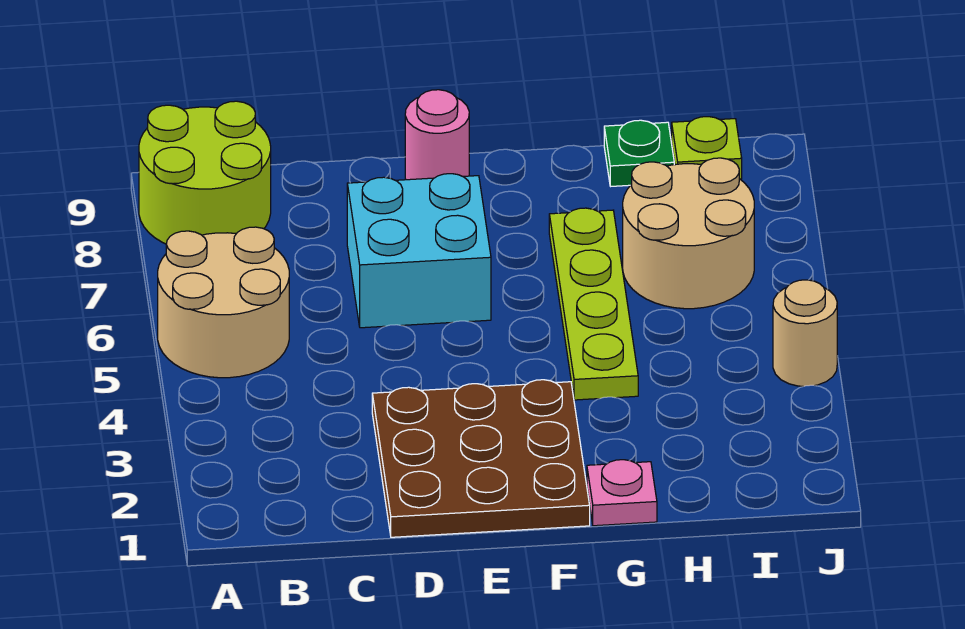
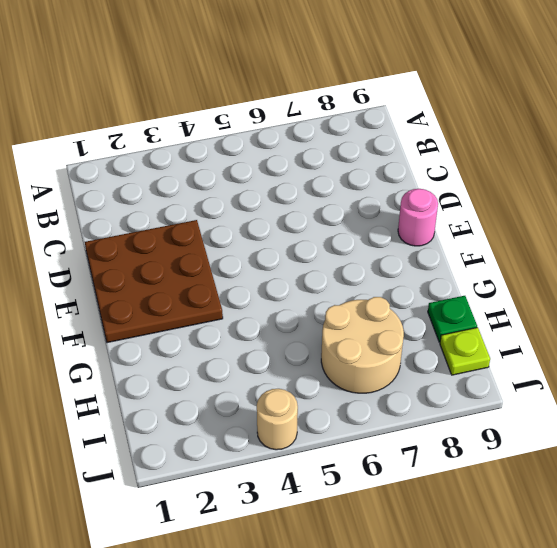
none -> tan round brick A5:B6 level 1
none -> lime round brick A8:B9 level 1

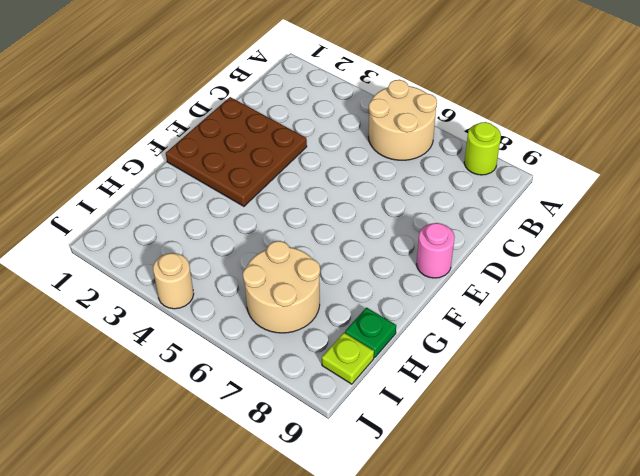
lime round brick A8 level 1 -> lime round brick A8:B9 level 1
none -> cyan brick D6:E7 level 1
none -> pink plate G1 level 1

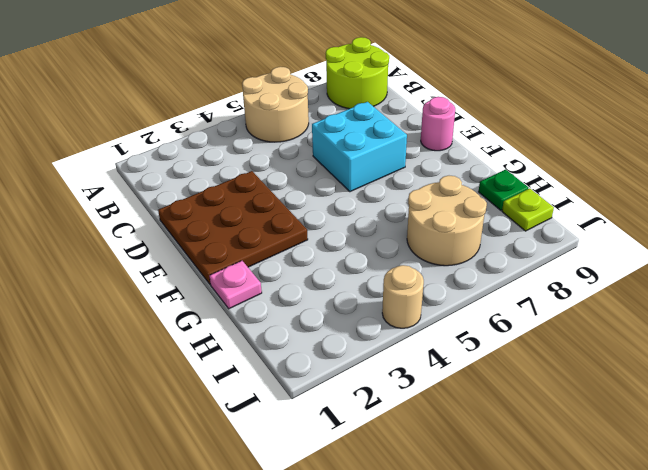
none -> lime plate G4:G7 level 1

